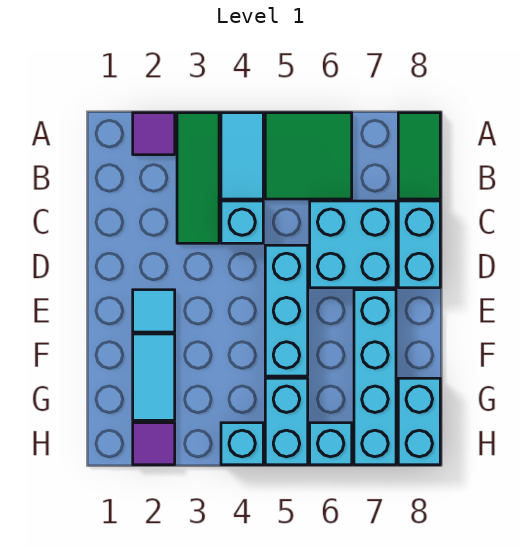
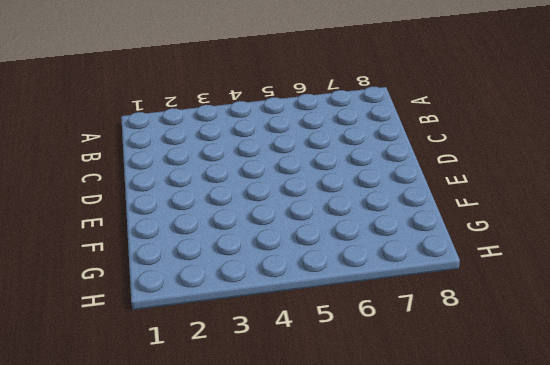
none -> purple tile A2 level 1
none -> green tile A3:C3 level 1
none -> cyan tile A4:B4 level 1

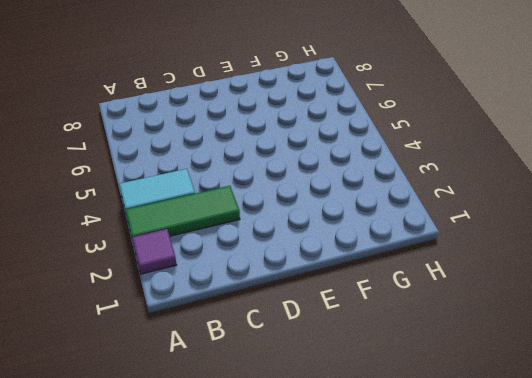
none -> green tile A5:B6 level 1
none -> green tile A8:B8 level 1
none -> cyan brick C4 level 1

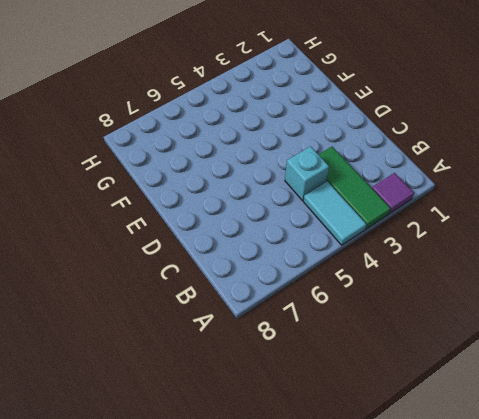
none -> green tile A5:B6 level 1
none -> green tile A8:B8 level 1
none -> cyan brick C6:D7 level 1

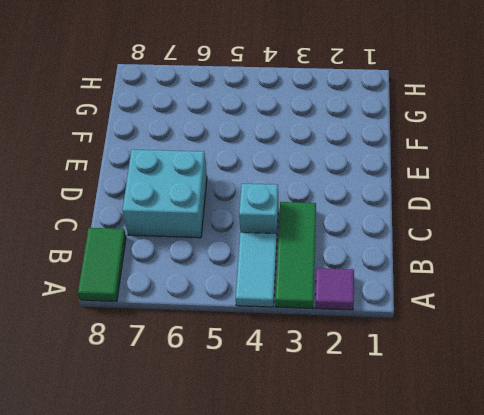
none -> green tile A5:B6 level 1
none -> cyan brick C8:D8 level 1
none -> cyan brick D5:F5 level 1

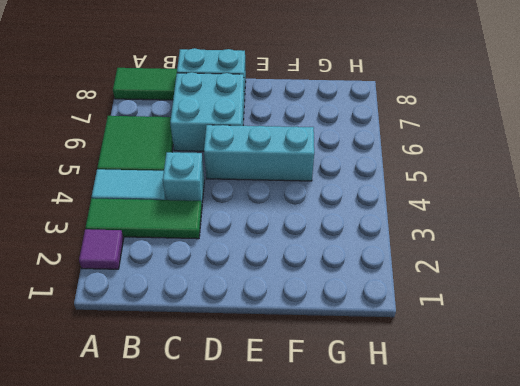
none -> cyan tile E2 level 1
none -> cyan brick E7:H7 level 1
none -> cyan tile F2:G2 level 1

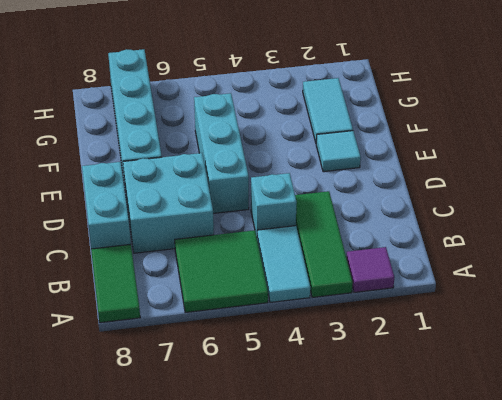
none -> cyan brick G5:H5 level 1
none -> cyan brick G8:H8 level 1
none -> purple tile H2 level 1

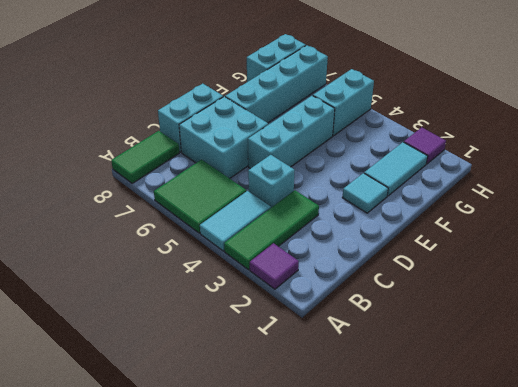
none -> cyan brick H4 level 1
none -> cyan brick H6 level 1

